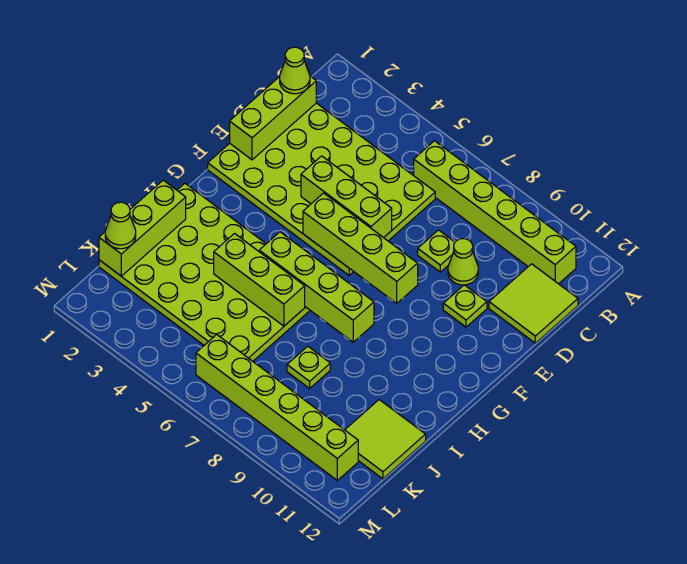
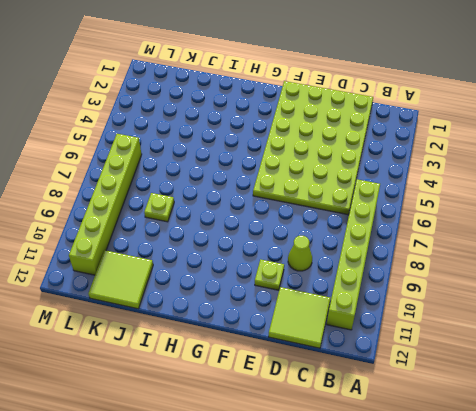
none -> lime plate D8 level 1
none -> lime plate H1:K6 level 1
none -> lime brick C1:E1 level 2

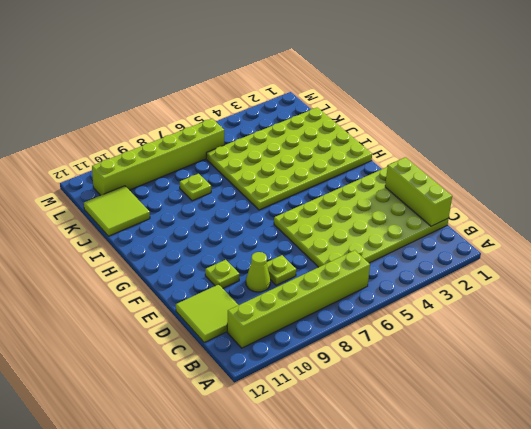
none -> lime brick E4:E6 level 2
none -> lime brick F5:F8 level 2
none -> lime brick H5:H8 level 2

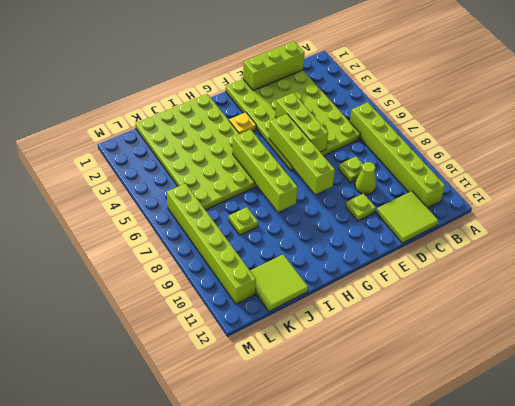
yellow plate G3 level 1 -> none
none -> lime brick I1:K1 level 2
none -> lime brick I4:I6 level 2
none -> lime cone C1 level 3

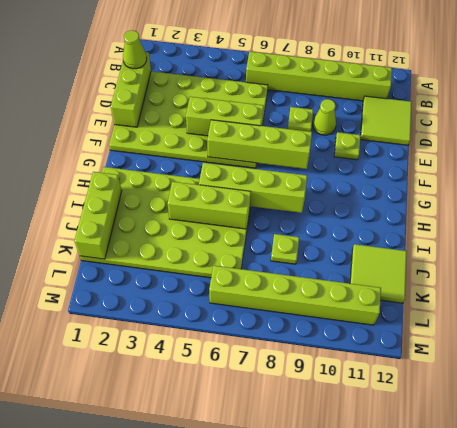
none -> lime cone K1 level 3

